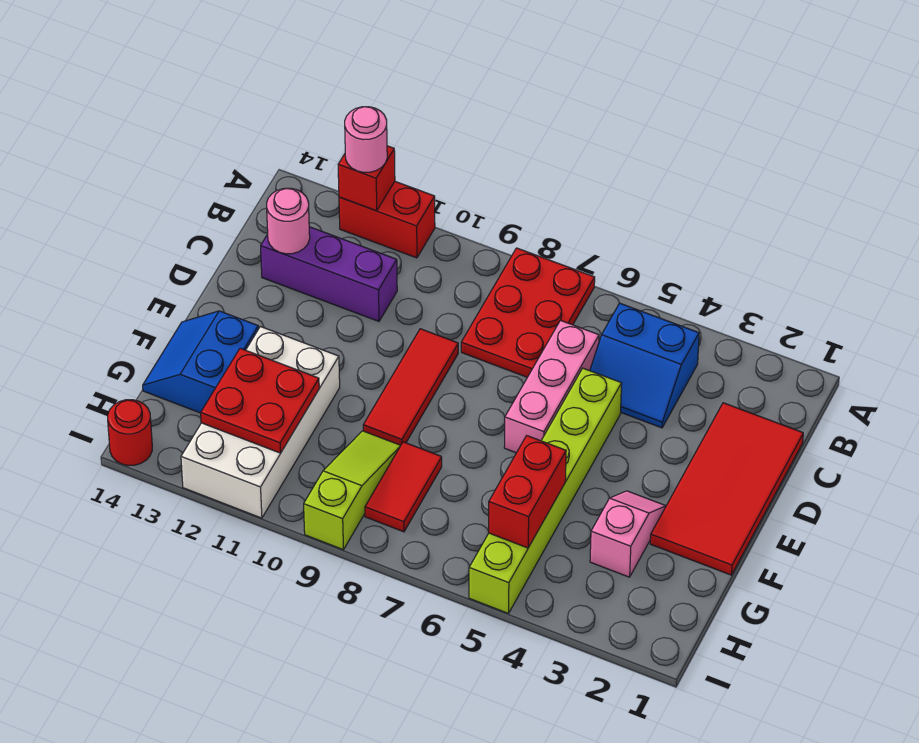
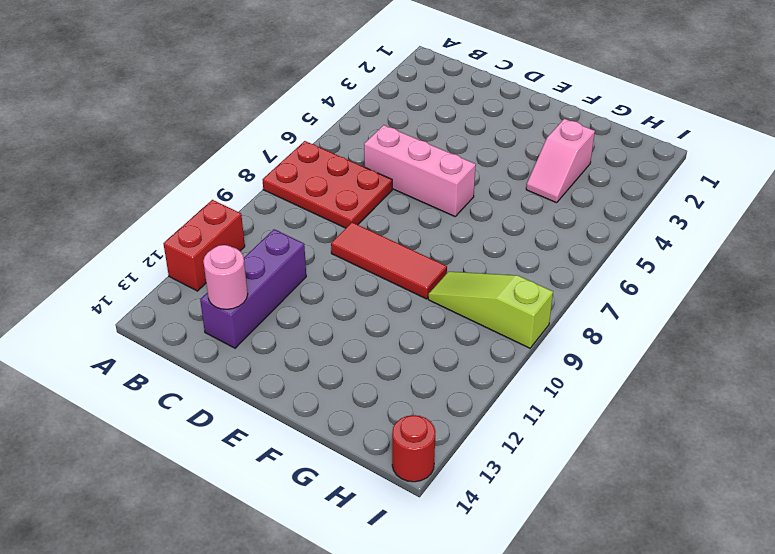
pink slope G3:G4 level 1 top 3 -> pink slope F3:G3 level 1 top G
none -> blue slope B4:C5 level 1 top B
none -> red tile C1:F2 level 1
none -> lime brick D5:I5 level 1

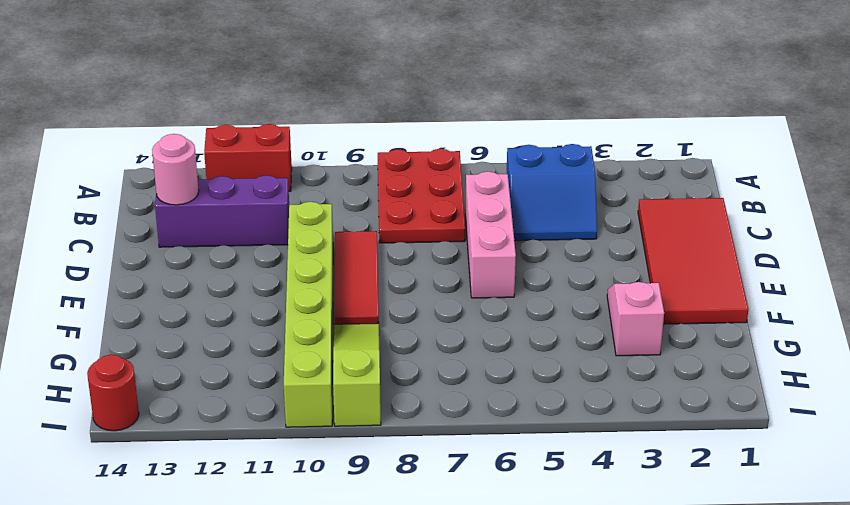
lime brick D10:I10 level 1 -> lime brick D5:I5 level 1
none -> white brick F11:I12 level 1
none -> blue slope F13:G14 level 1 top 13
none -> red tile G8:H8 level 1

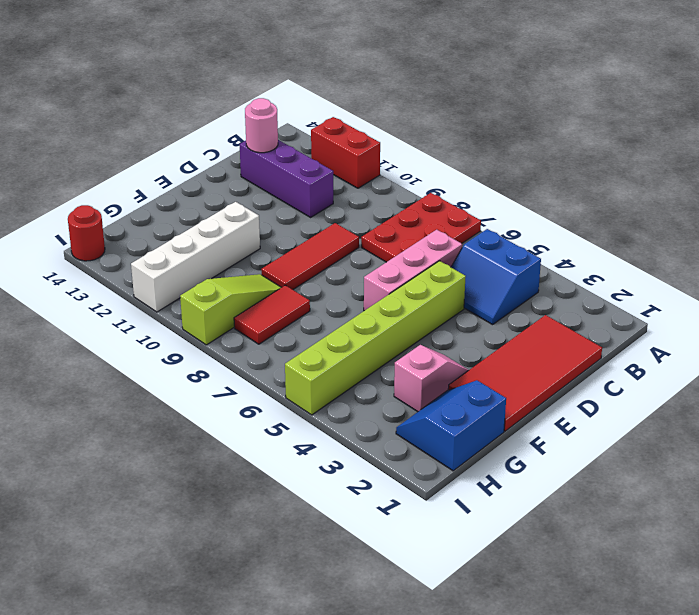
white brick F11:I11 level 1 -> white brick F11:I12 level 1
blue slope G1:H2 level 1 top 1 -> blue slope F13:G14 level 1 top 13
none -> red brick A12 level 2
none -> red brick G5:H5 level 2
none -> red plate G11:H12 level 2

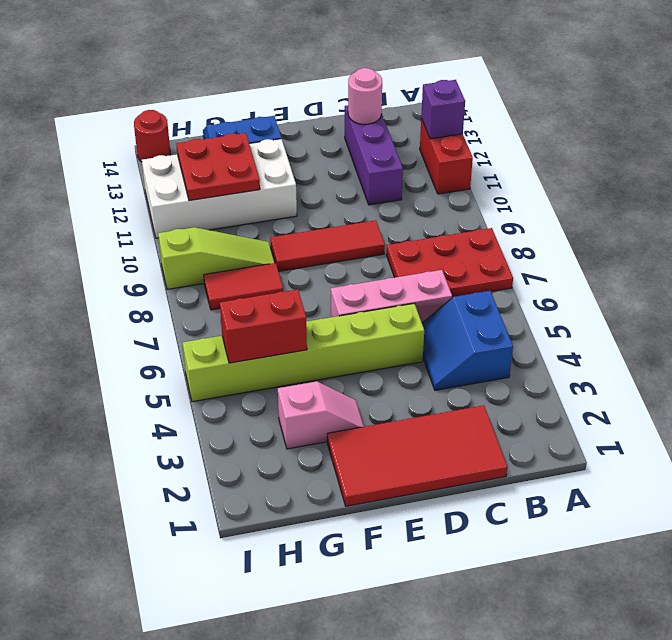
purple brick A12 level 2 -> red brick A12 level 2
none -> pink round brick A12 level 3

